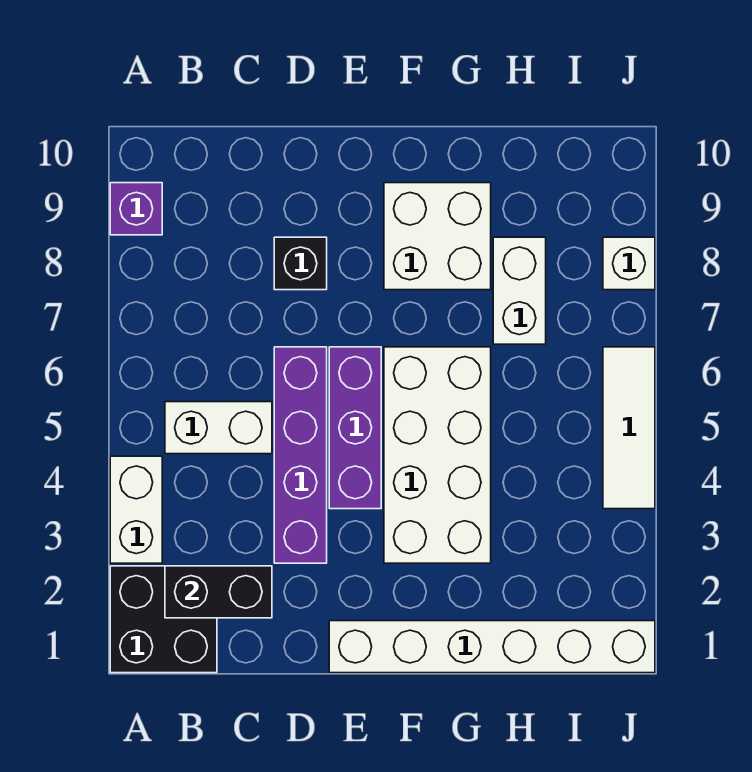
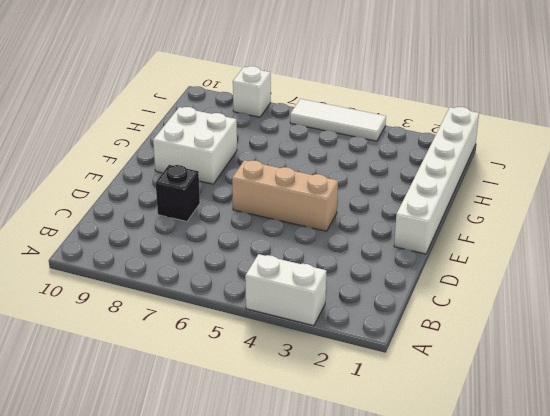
tan brick E4:E6 level 1 -> purple brick E4:E6 level 1
none -> black brick A1:B2 level 1
none -> purple brick A9 level 1
none -> white brick B5:C5 level 1

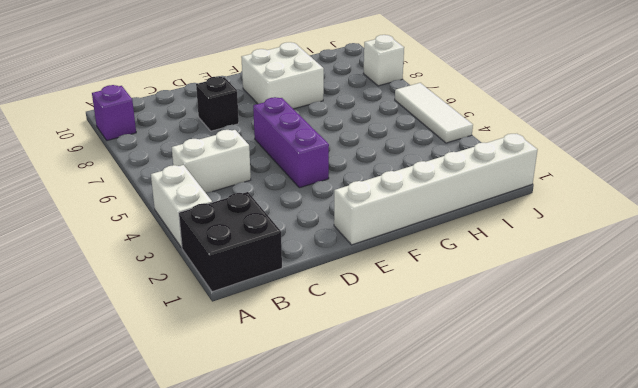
none -> purple brick D3:D6 level 1
none -> white brick F3:G6 level 1
none -> white brick H7:H8 level 1

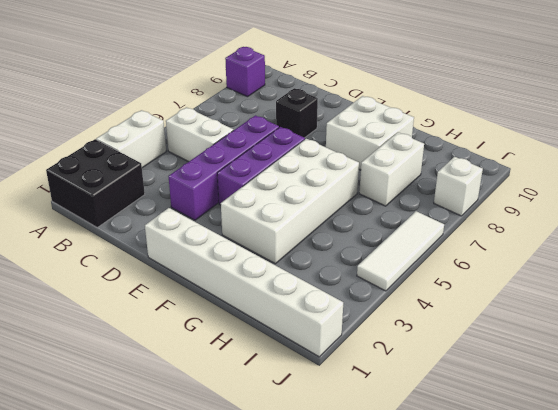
none -> black brick B2:C2 level 2

